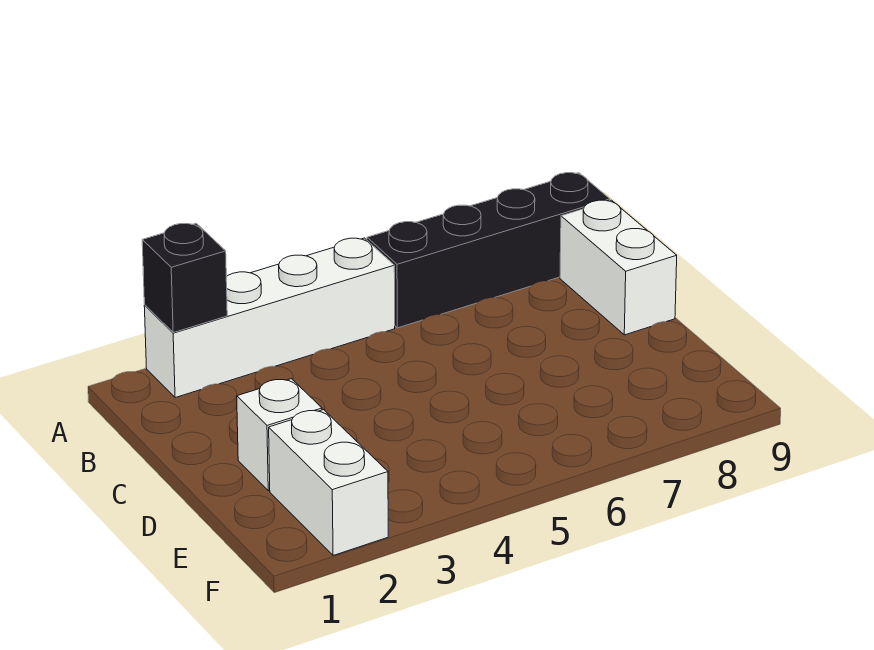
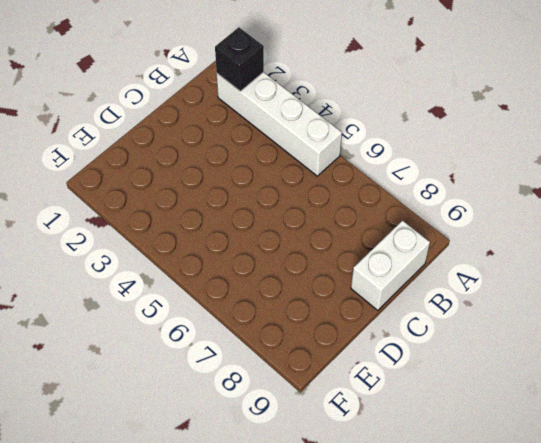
none -> black brick A6:A9 level 1
none -> white brick D2 level 1

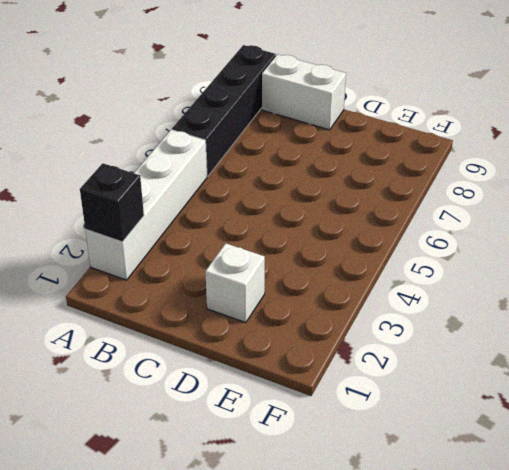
none -> white brick E2:F2 level 1

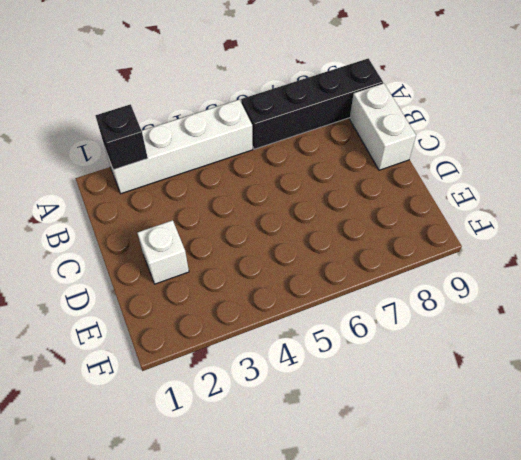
none -> white brick E2:F2 level 1

